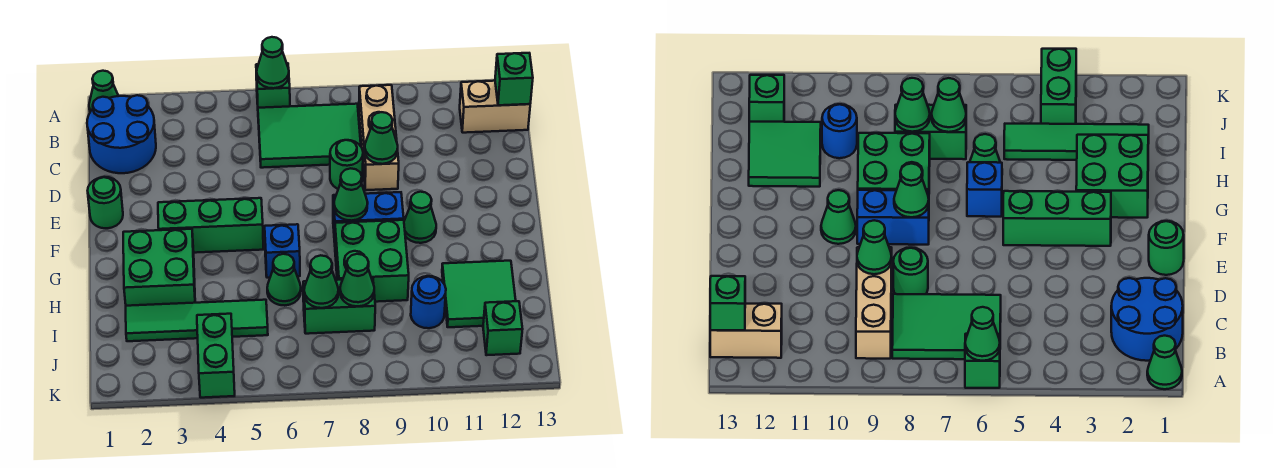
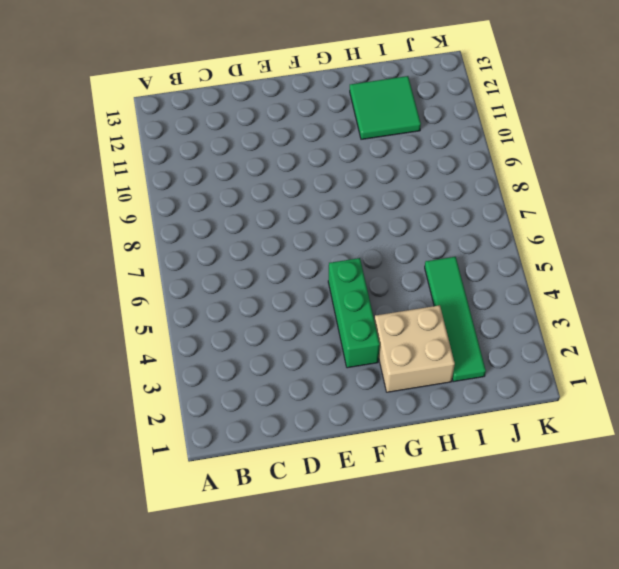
tan brick G2:H3 level 1 -> green brick G2:H3 level 1
none -> green cone A1 level 1
none -> green brick A6 level 1
none -> blue round brick B1:C2 level 1

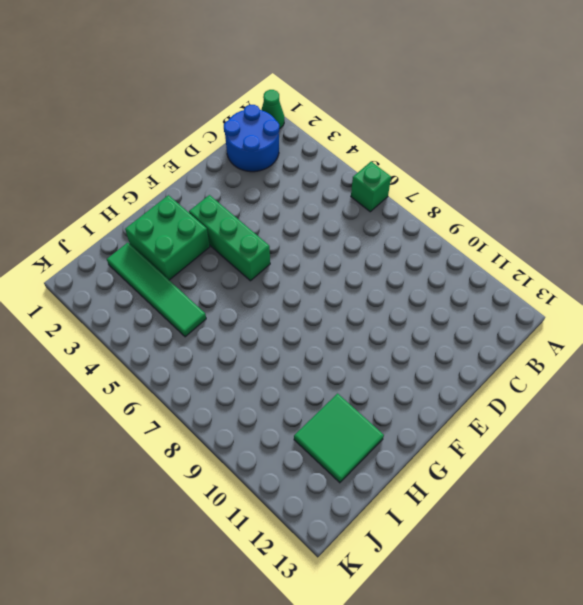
none -> green tile B6:C8 level 1
none -> tan brick B9:D9 level 1
none -> tan brick B12:B13 level 1

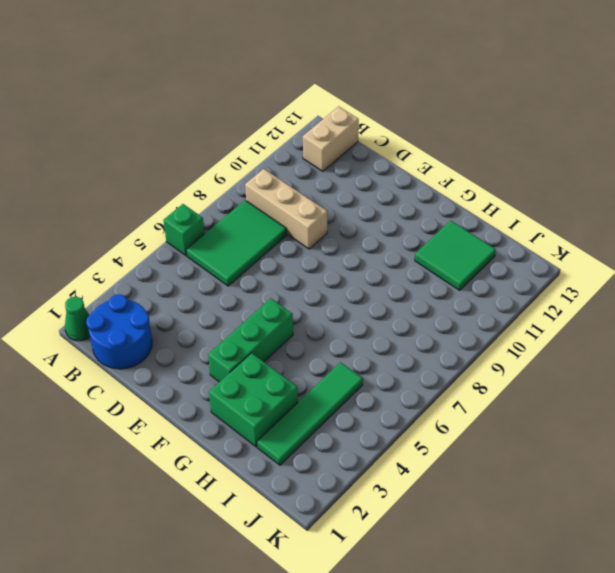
none -> green round brick D8 level 1
none -> green round brick E1 level 1
none -> blue brick F8:F9 level 1

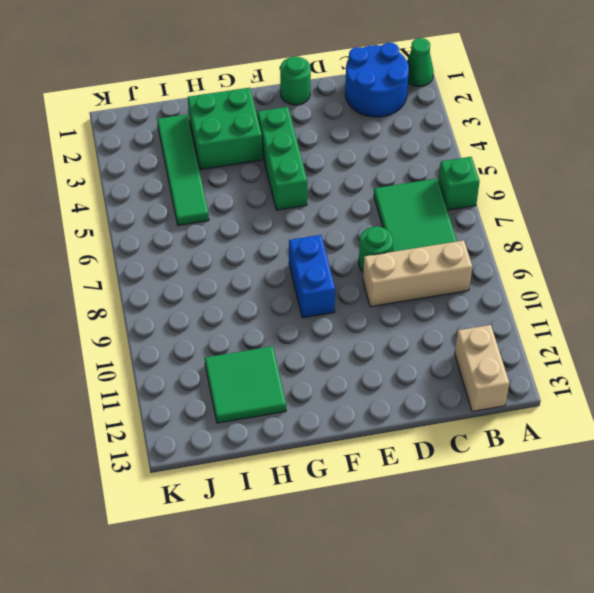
none -> green cone F10 level 1
none -> blue brick G6 level 1
none -> green brick G8:H9 level 1

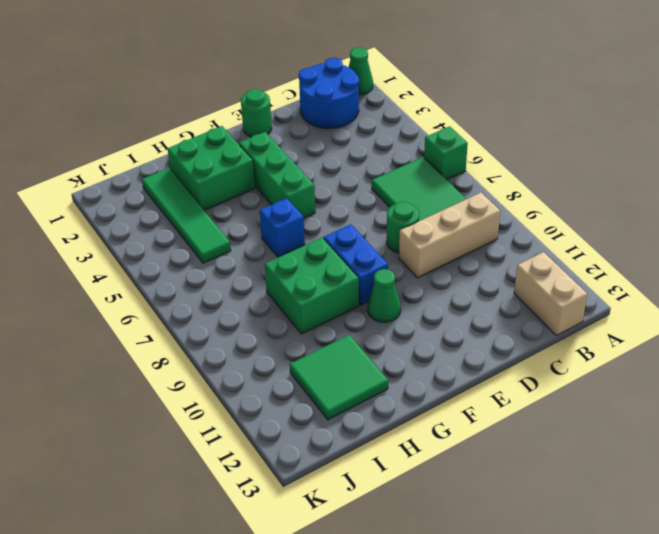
none -> green cone H6 level 1
none -> green brick I7:I8 level 1
none -> blue round brick I10 level 1

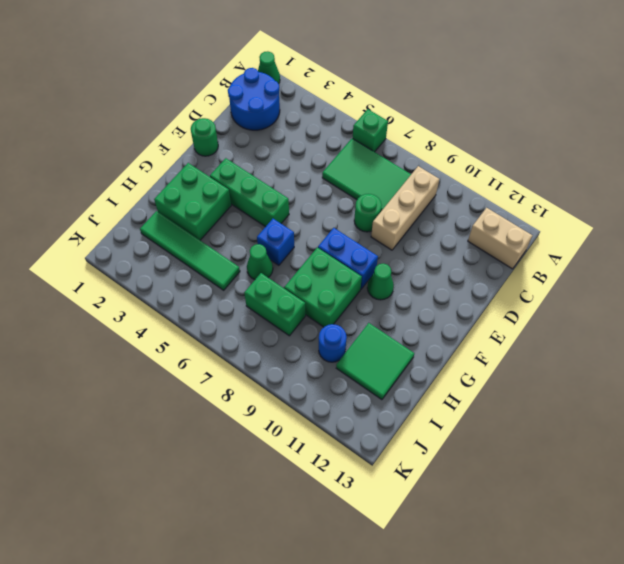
none -> green brick J4:K4 level 1
none -> green brick J12 level 1
none -> green cone A6 level 2

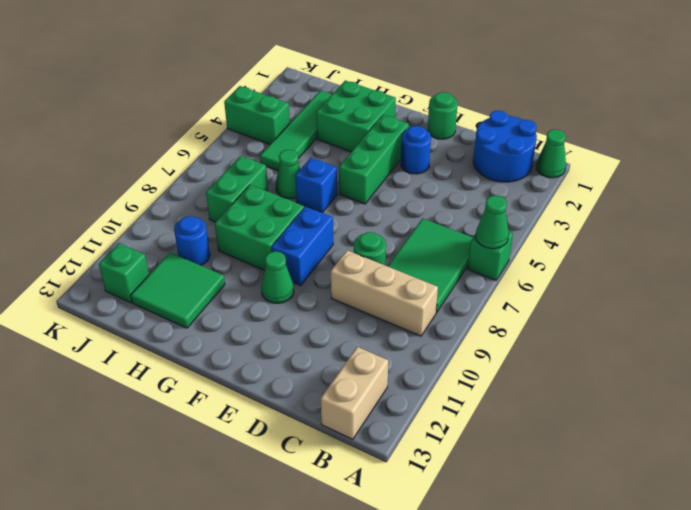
blue round brick E3 level 1 -> none
none -> green brick B13 level 2
none -> green cone D9 level 2
none -> green cone F8 level 2

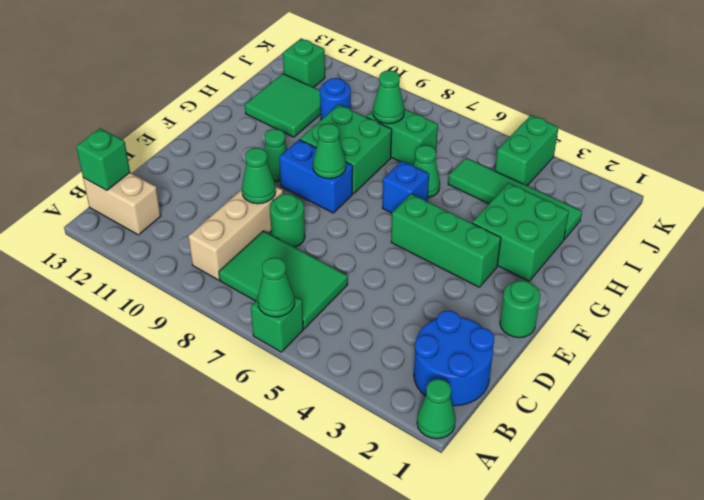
none -> green cone I7 level 2

